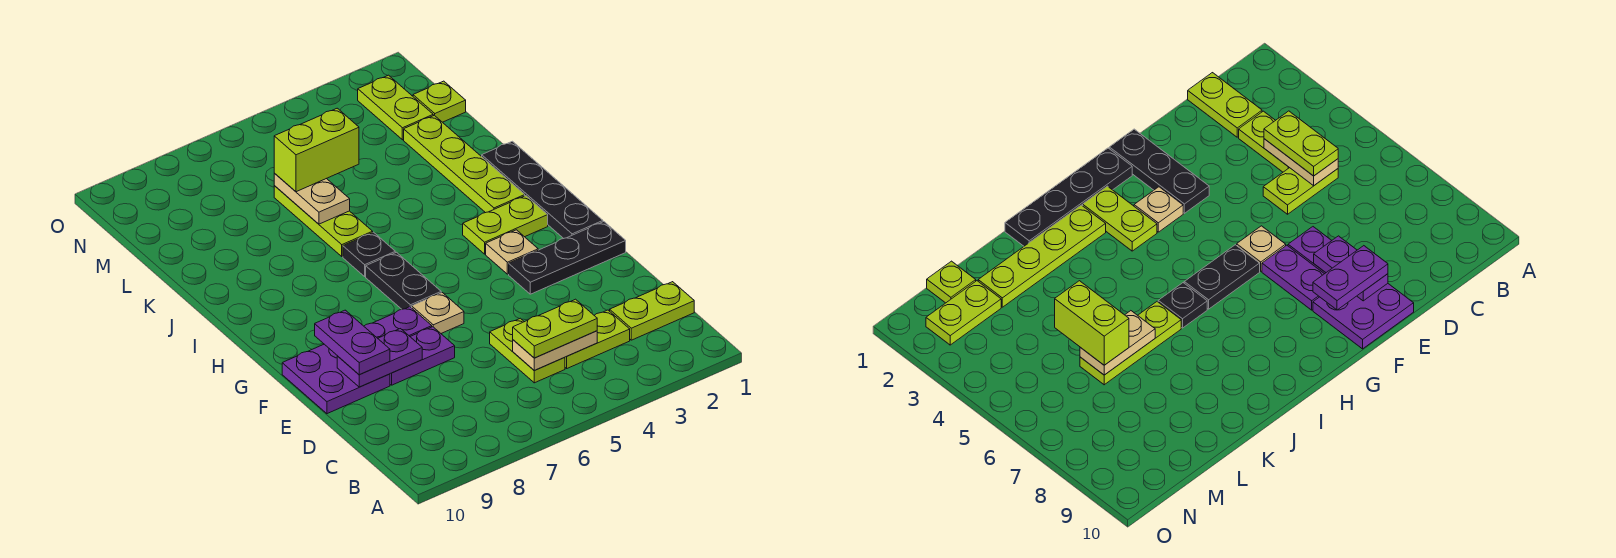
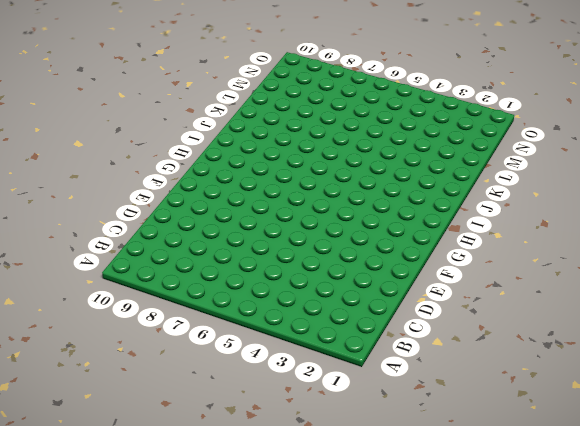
none -> lime plate C1:C2 level 1
none -> lime plate C3:C4 level 1
none -> lime plate C5:D5 level 1

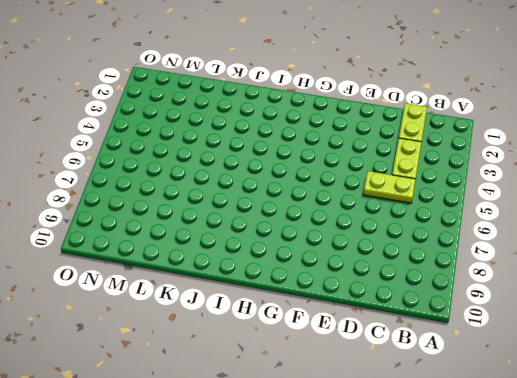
none -> purple plate E7:E8 level 1
none -> purple plate E9:F10 level 1
none -> black plate F1:F3 level 1

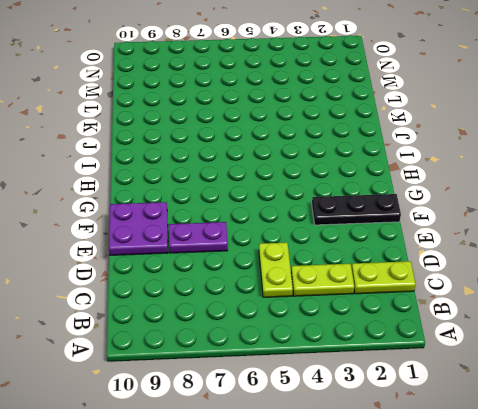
none -> tan plate F6 level 1
none -> purple plate F7:F8 level 1
none -> black plate G1:J1 level 1

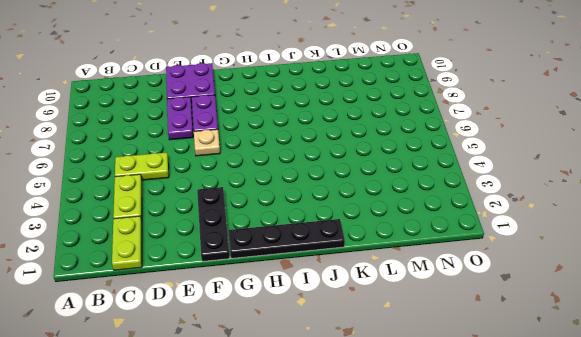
none -> tan plate G3 level 1
none -> black plate G6:H6 level 1
none -> lime plate H2:H3 level 1

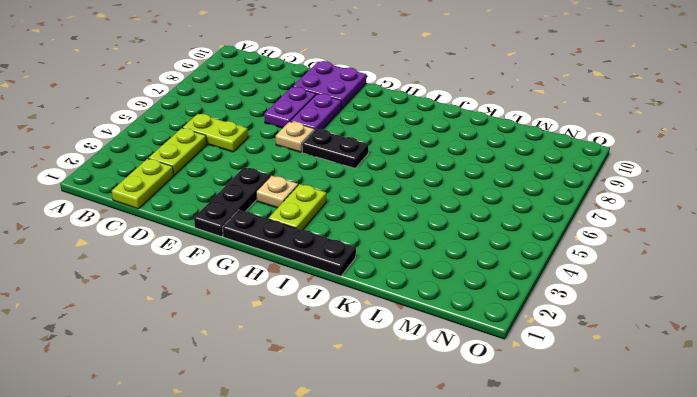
none -> lime plate I2:L2 level 1
none -> black plate I6 level 1
none -> lime plate J6:L6 level 1

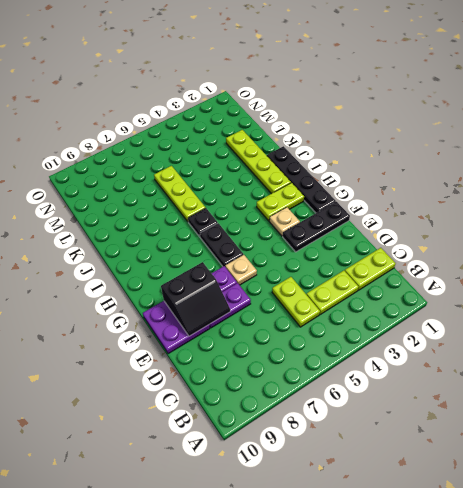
black slope E8:F9 level 2 top F -> purple plate E8:E9 level 2
none -> lime plate M1 level 1
none -> lime plate M2:N2 level 1
none -> tan plate C4:C5 level 2

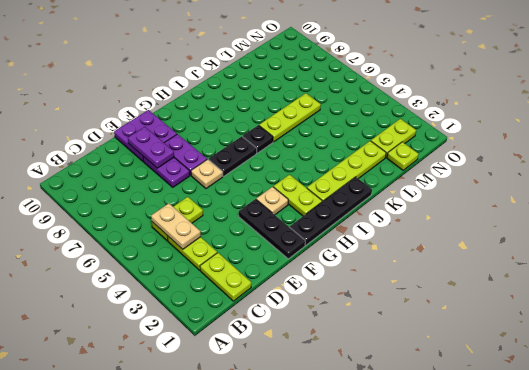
none -> tan plate K6:L6 level 2
none -> lime plate C4:C5 level 3
none -> purple plate E9:F9 level 3

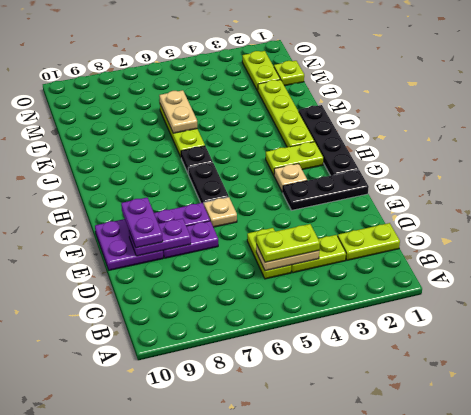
none -> lime brick L5:L6 level 3

